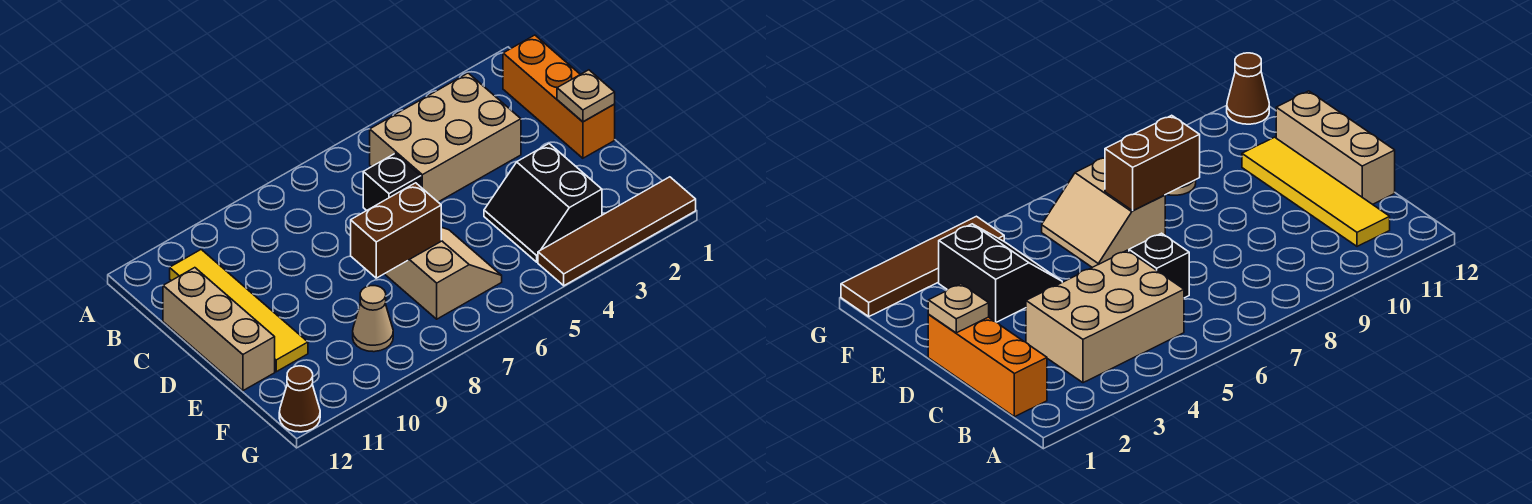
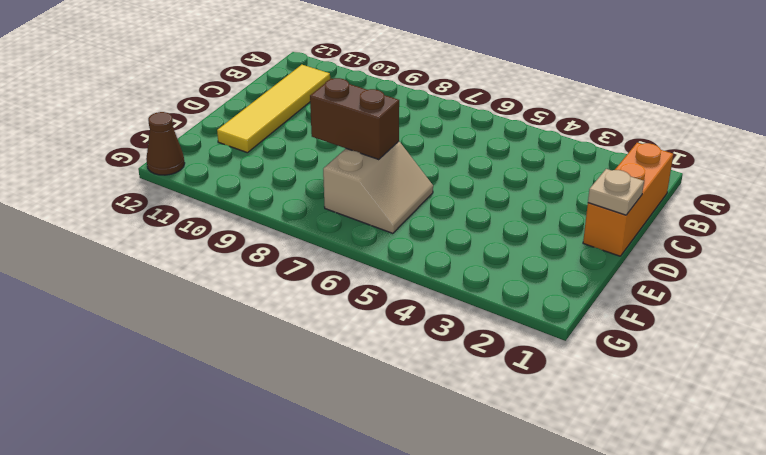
none -> tan brick B3:C5 level 1
none -> black brick C6 level 1
none -> tan brick C12:E12 level 1

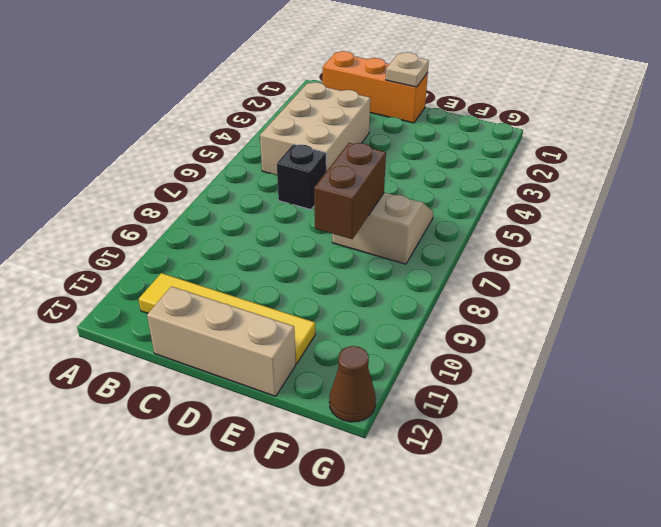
none -> black slope E3:F4 level 1 top 3
none -> tan cone F9 level 1
none -> brown tile G1:G4 level 1

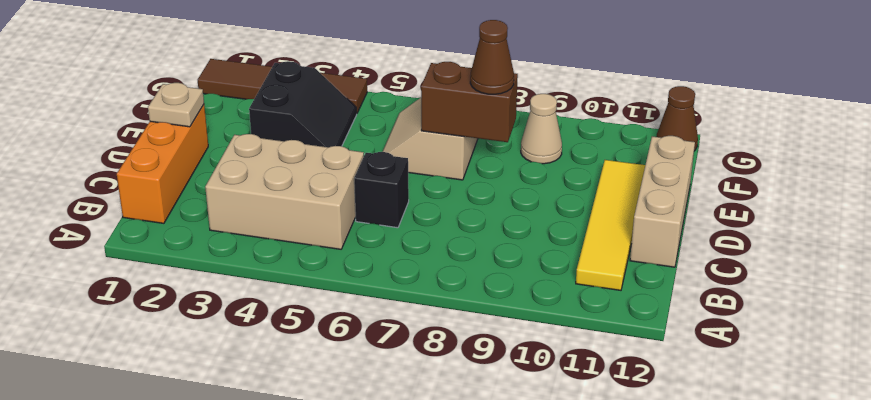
brown cone E8 level 3 -> none

